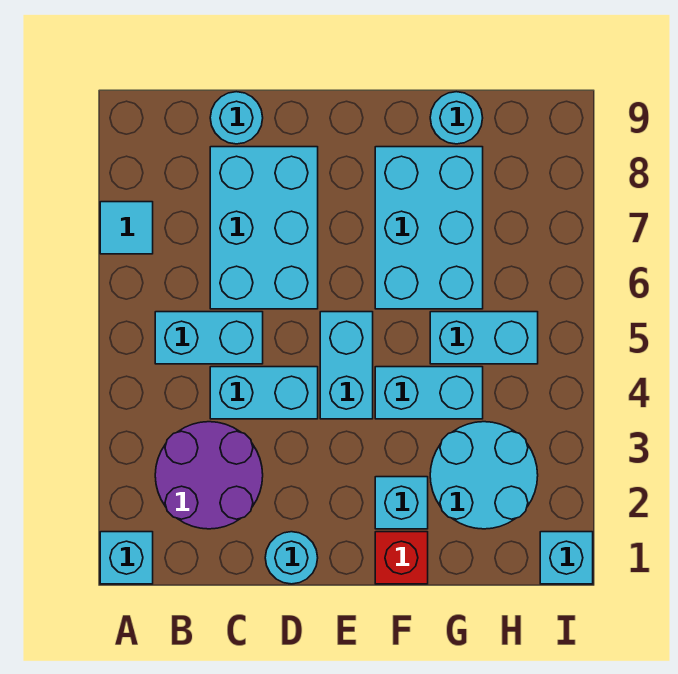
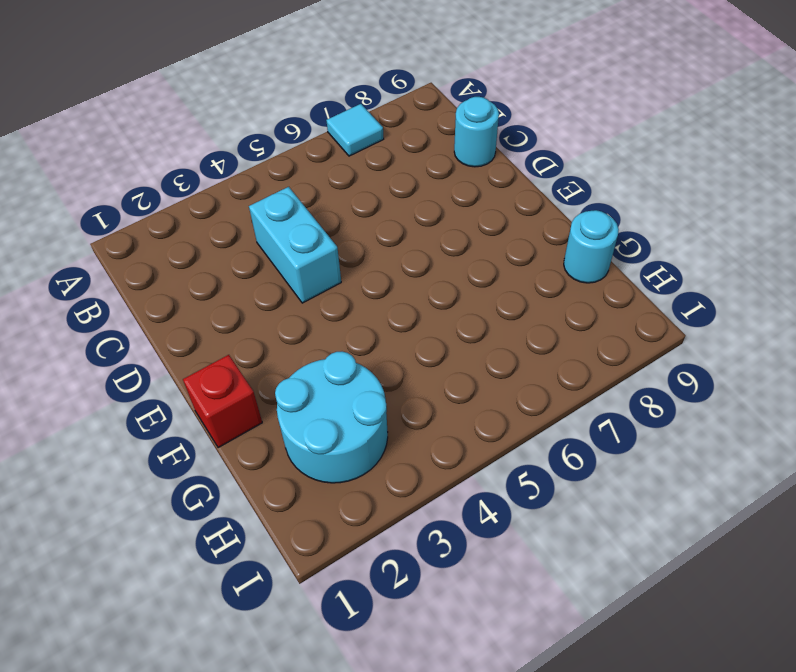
none -> cyan brick A1 level 1
none -> purple round brick B2:C3 level 1
none -> cyan brick B5:C5 level 1

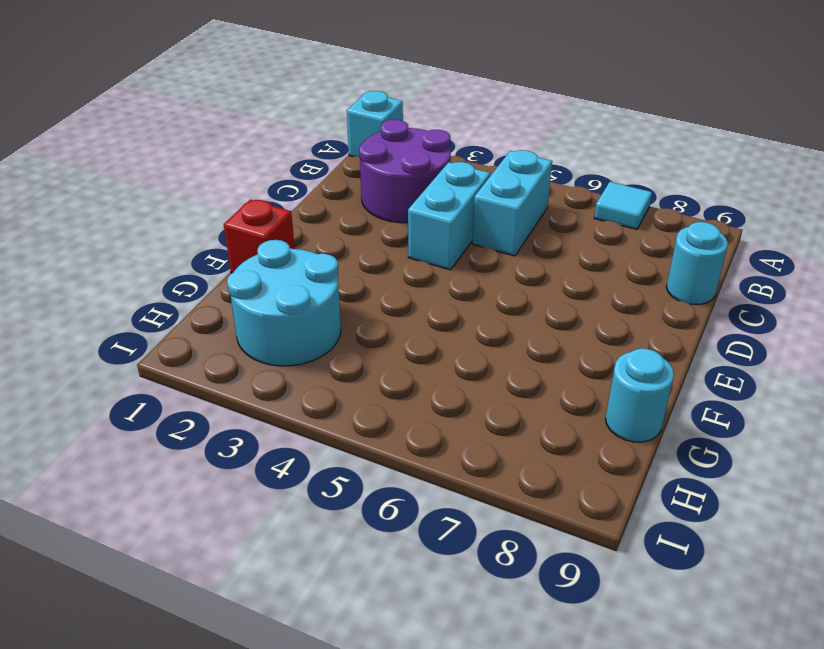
none -> cyan brick C6:D8 level 1
none -> cyan round brick D1 level 1
none -> cyan brick E4:E5 level 1

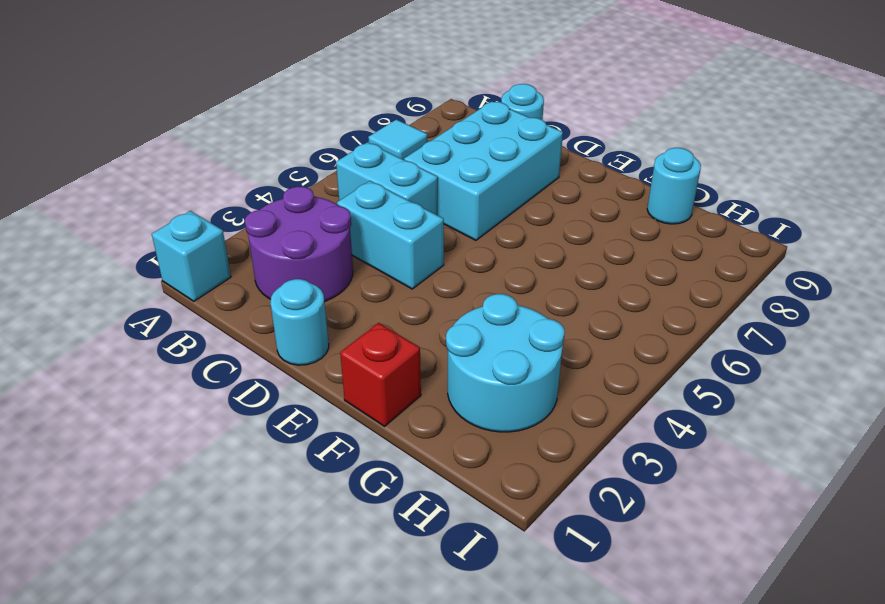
none -> cyan brick E4:E5 level 1
none -> cyan brick F2 level 1
none -> cyan brick F4:G4 level 1

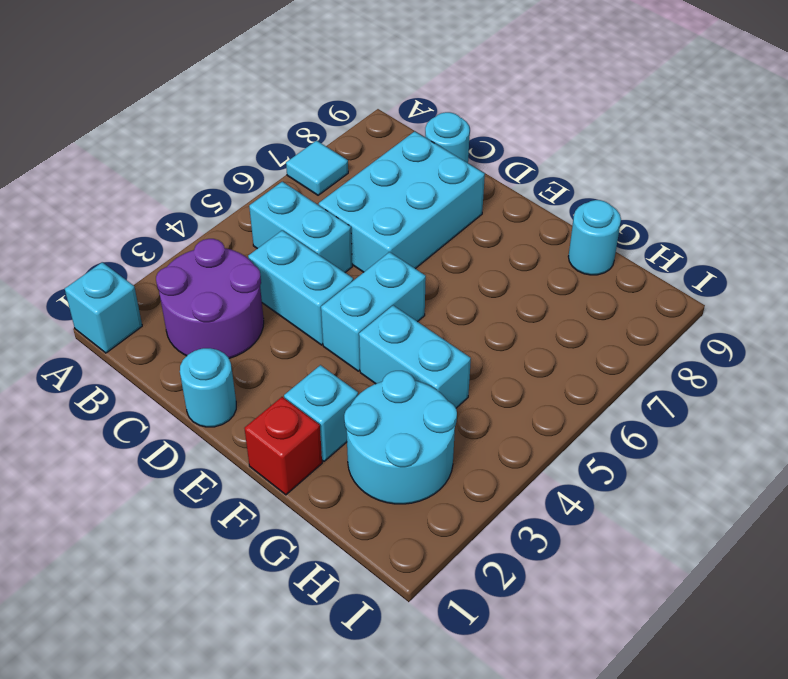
none -> cyan brick F6:G8 level 1
none -> cyan brick G5:H5 level 1
none -> cyan brick I1 level 1

